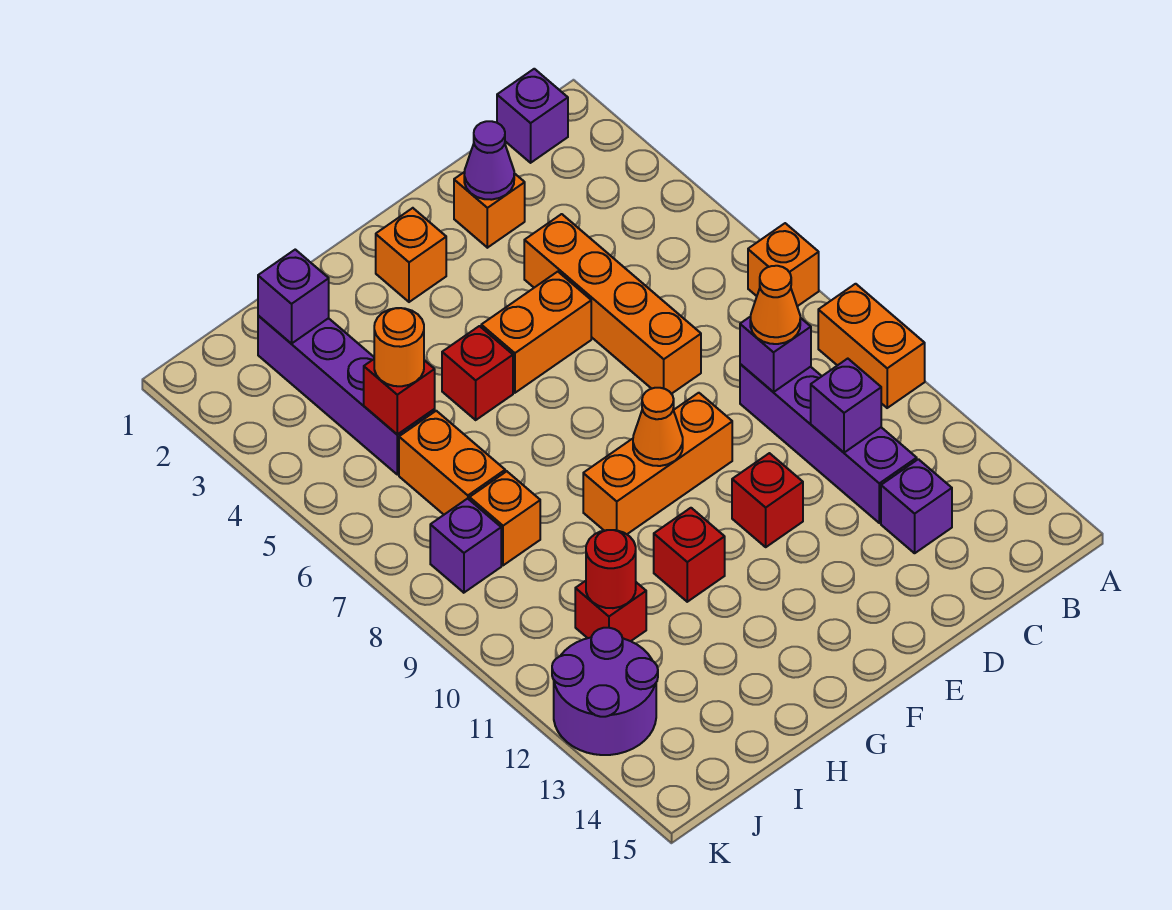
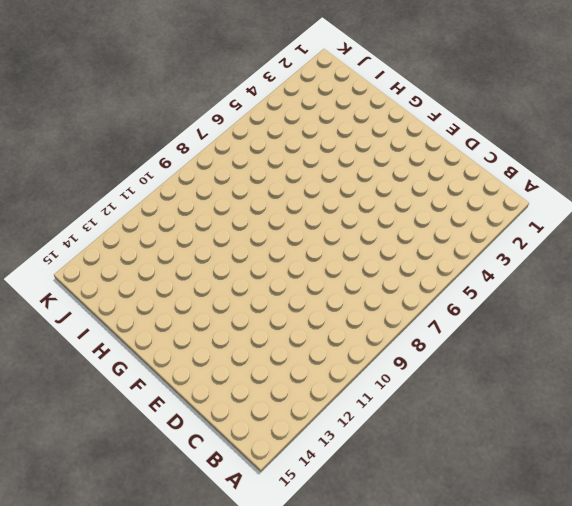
none -> orange brick A7 level 1
none -> orange brick A9:A10 level 1
none -> purple brick B1 level 1

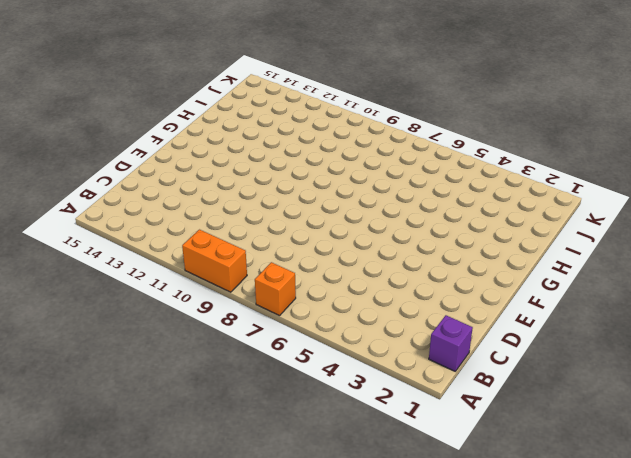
none -> purple brick C9:C12 level 1
none -> purple brick C13 level 1
none -> orange brick D2 level 1

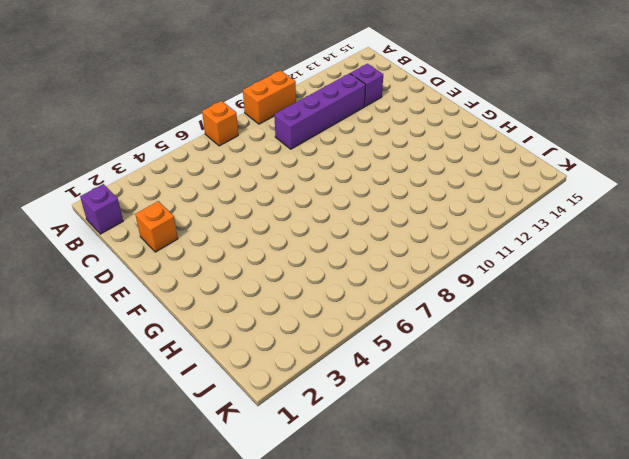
none -> orange brick D4:D7 level 1
none -> orange brick E5:F5 level 1
none -> orange brick E9:G9 level 1

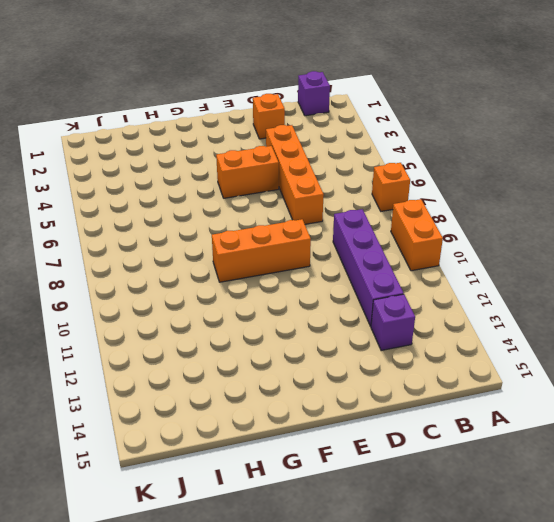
none -> red brick E11 level 1
none -> orange brick F2 level 1
none -> red brick G5 level 1

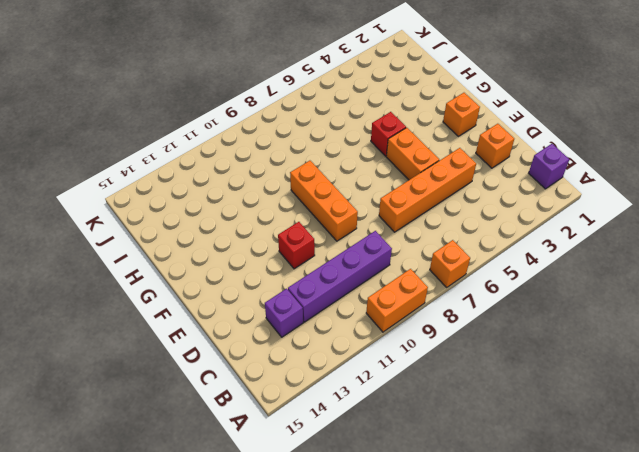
none -> red brick G11 level 1
none -> purple brick I2:I5 level 1
none -> orange brick I6:I7 level 1

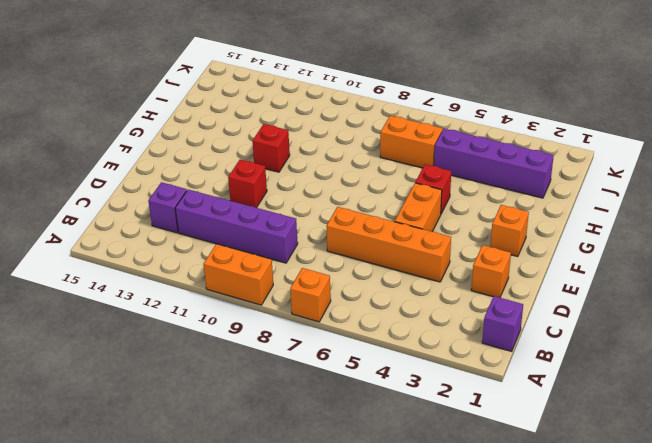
none -> orange brick E9:G9 level 1
none -> orange brick I8 level 1
none -> red brick I11 level 1

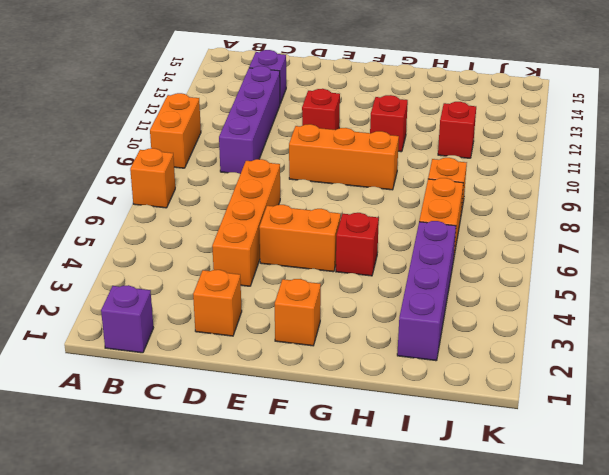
none -> purple brick J8 level 1
none -> purple round brick J12:K13 level 1
none -> purple brick C9 level 2

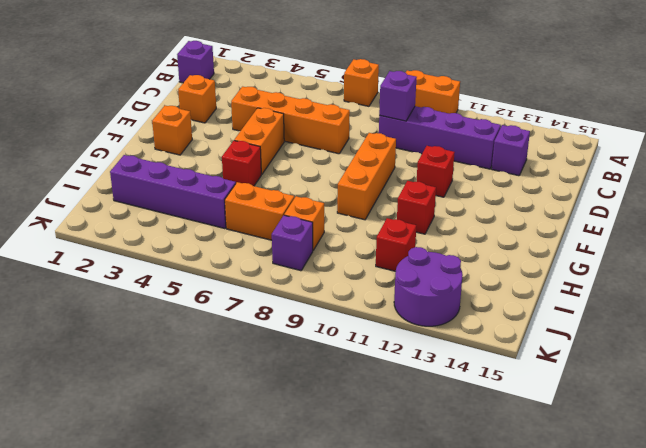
none -> purple brick C11 level 2
none -> purple cone D2 level 2
none -> orange cone F9 level 2

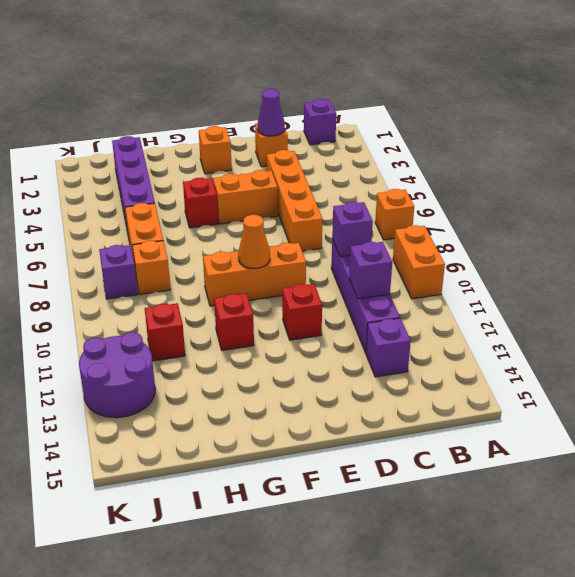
none -> purple brick I2 level 2
none -> red brick I5 level 2
none -> red round brick I11 level 2

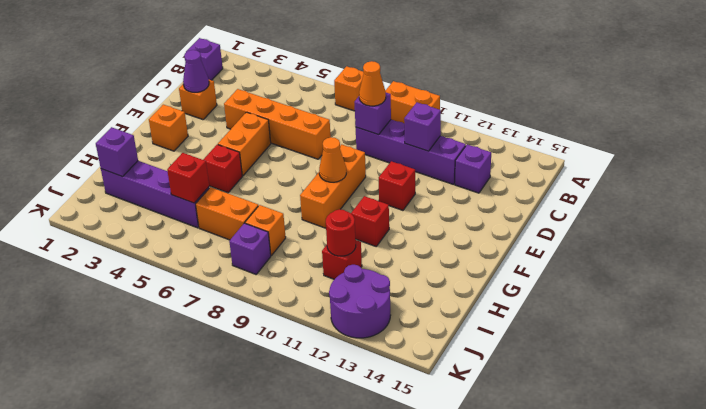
none -> orange round brick I5 level 3

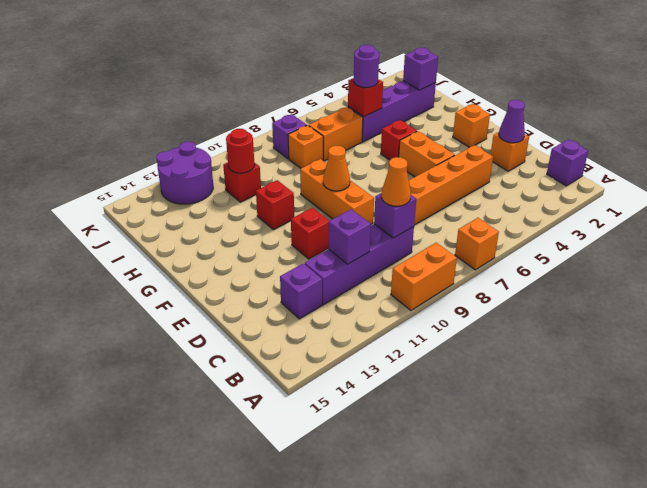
purple round brick I5 level 3 -> orange round brick I5 level 3

